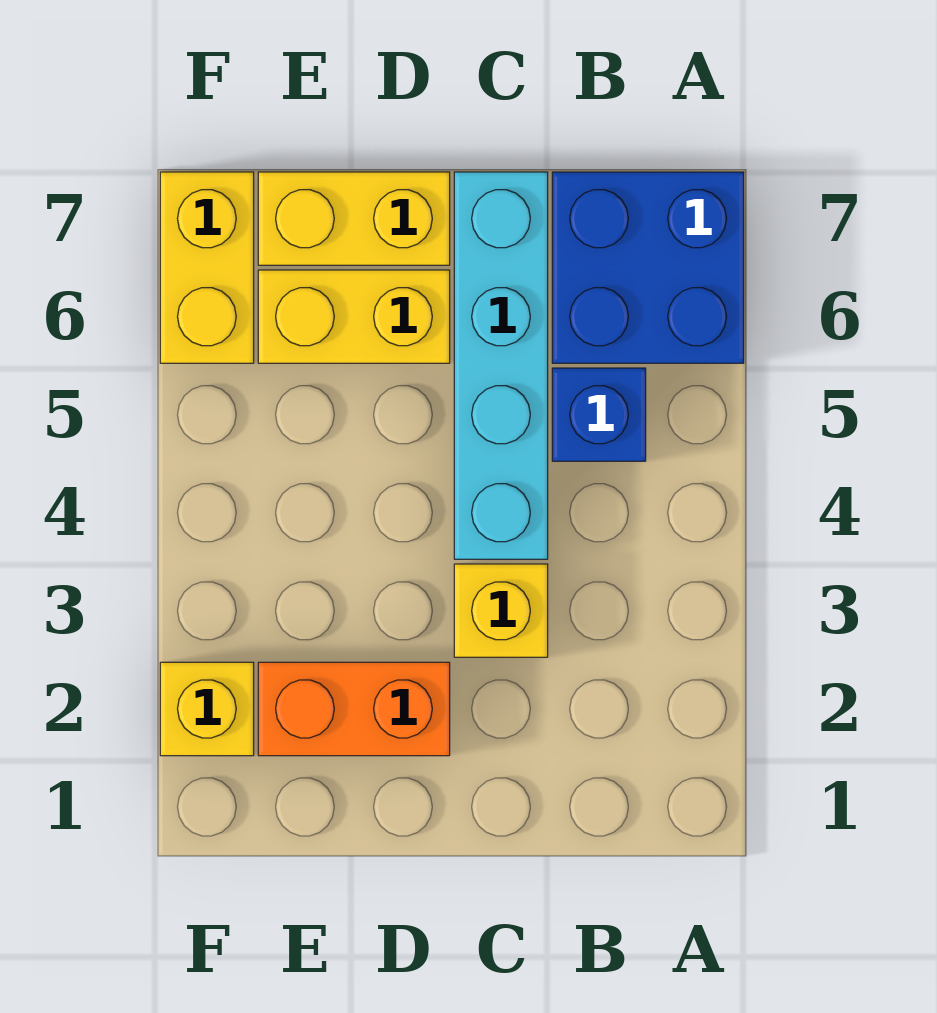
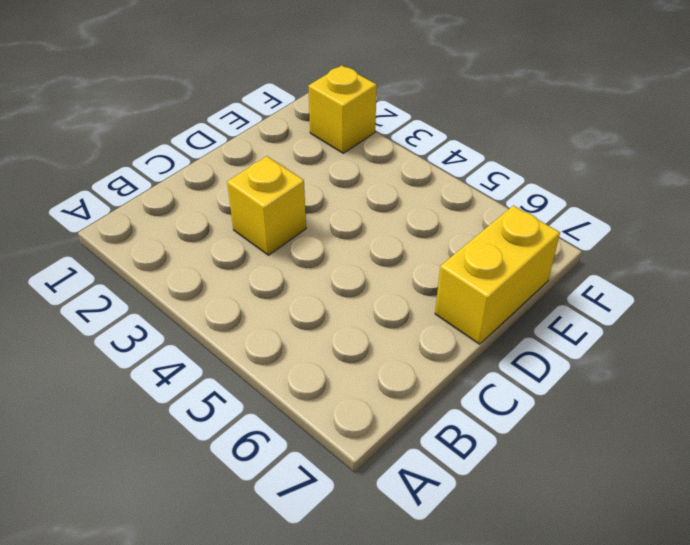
none -> blue brick A6:B7 level 1
none -> blue brick B5 level 1

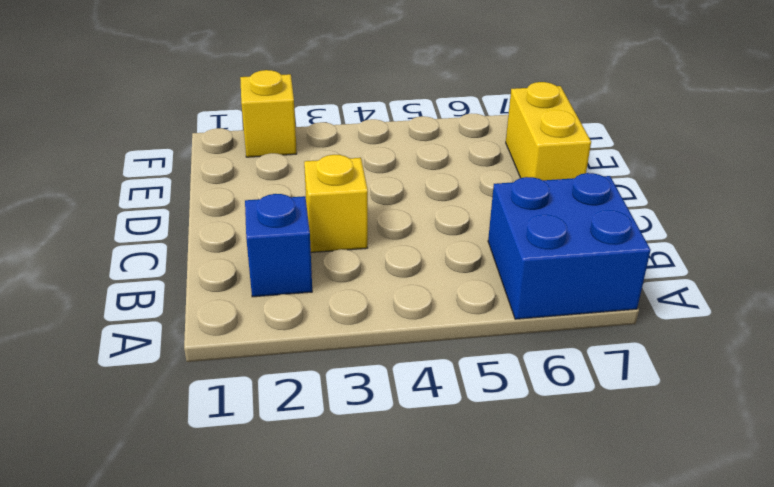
blue brick B2 level 1 -> blue brick B5 level 1
none -> cyan brick C4:C7 level 1
none -> orange brick D2:E2 level 1

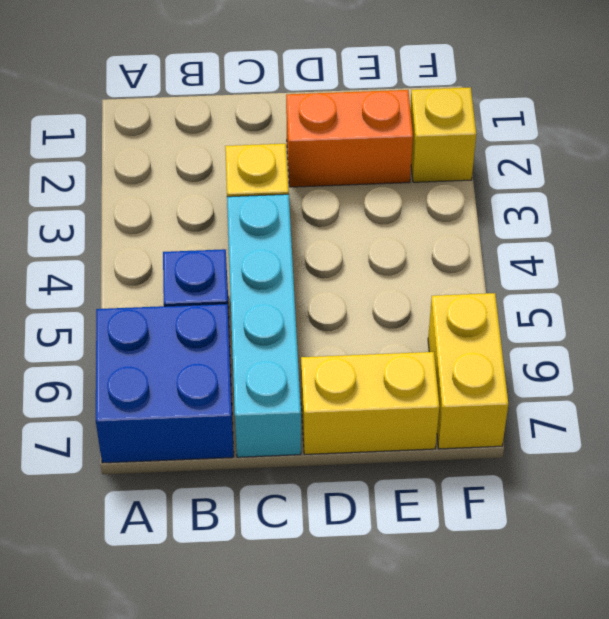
none -> yellow brick D6:E6 level 1

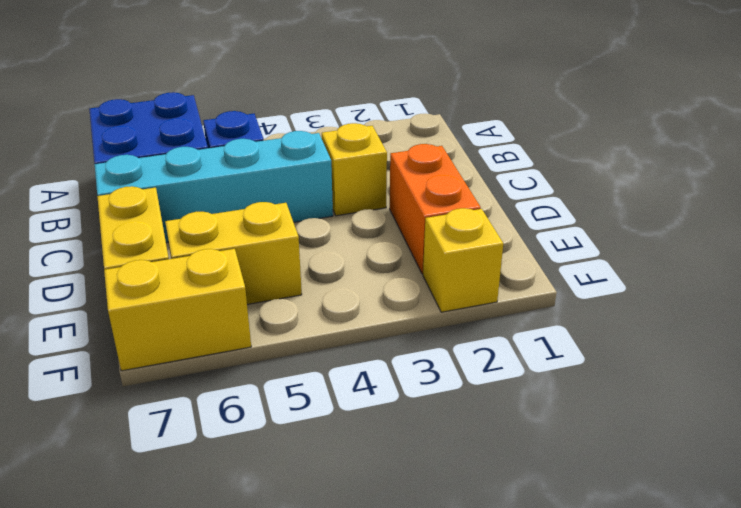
yellow brick E5:E6 level 1 -> yellow brick D6:E6 level 1

